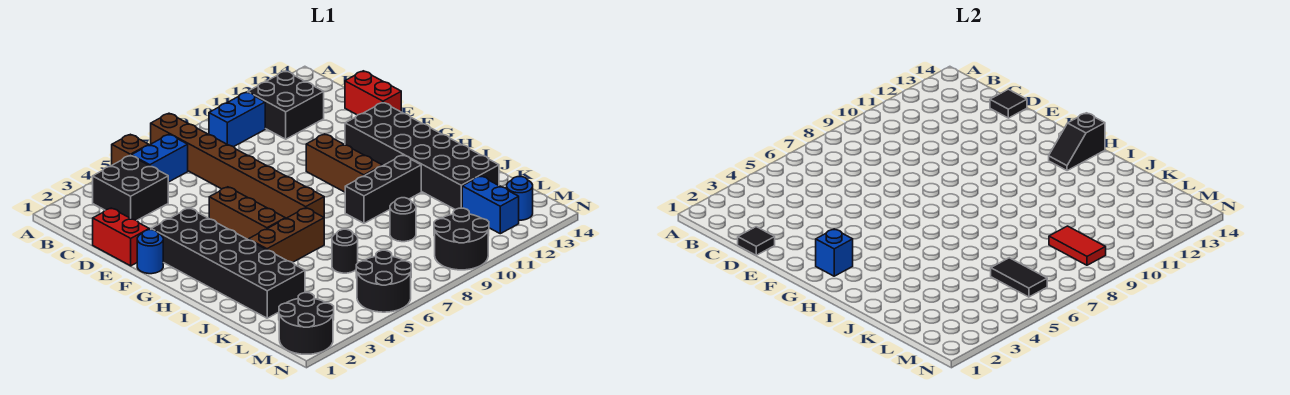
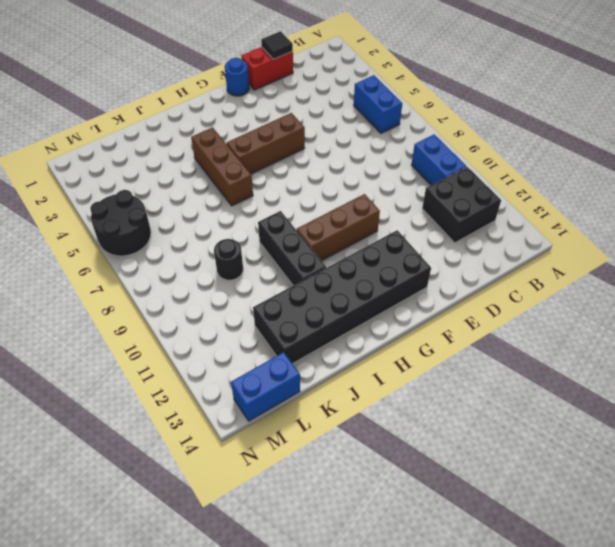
blue brick L14:M14 level 1 -> blue brick L12:M12 level 1
none -> brown brick A5 level 1
none -> brown brick A7:H7 level 1
none -> black brick B3:C4 level 1

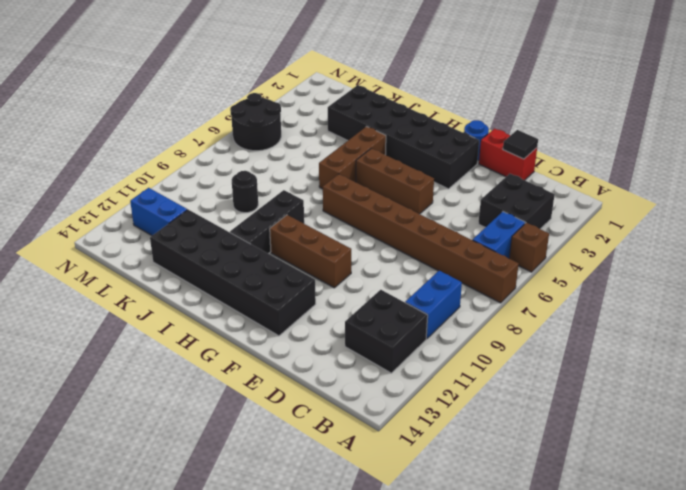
none -> red brick D14:E14 level 1
none -> black round brick K6 level 1
none -> black round brick M1:N2 level 1

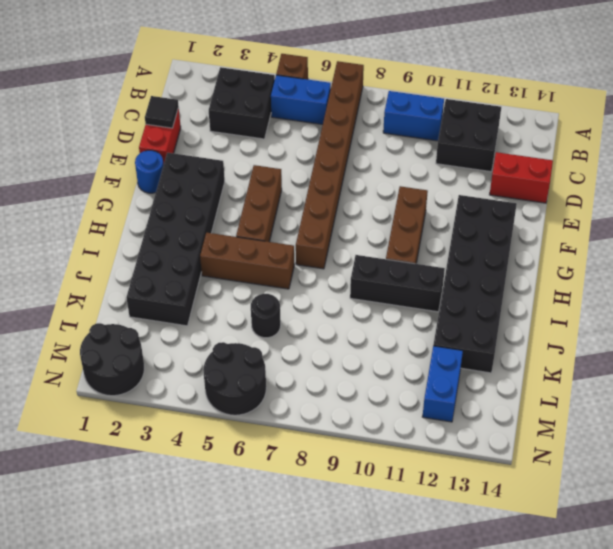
red brick D13:D14 level 1 -> red brick D14:E14 level 1
none -> black round brick K9 level 1
none -> black round brick M9:N10 level 1
none -> blue round brick M13 level 1

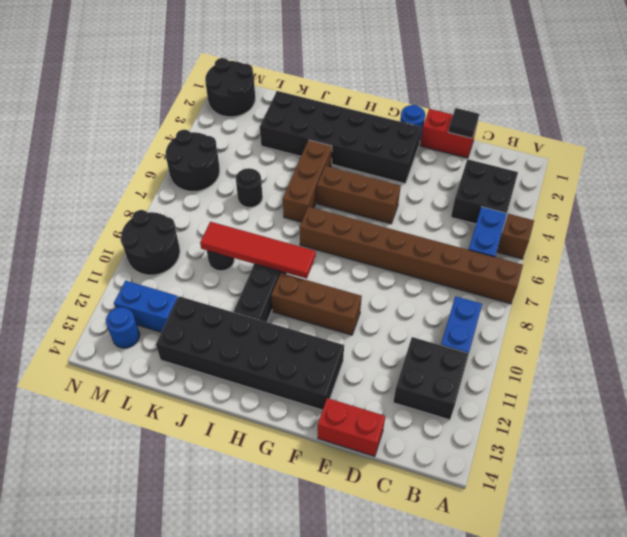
red tile H9:K9 level 2 -> none
none -> black tile D14 level 2
none -> blue brick G2 level 2
none -> black slope H13:H14 level 2 top 14

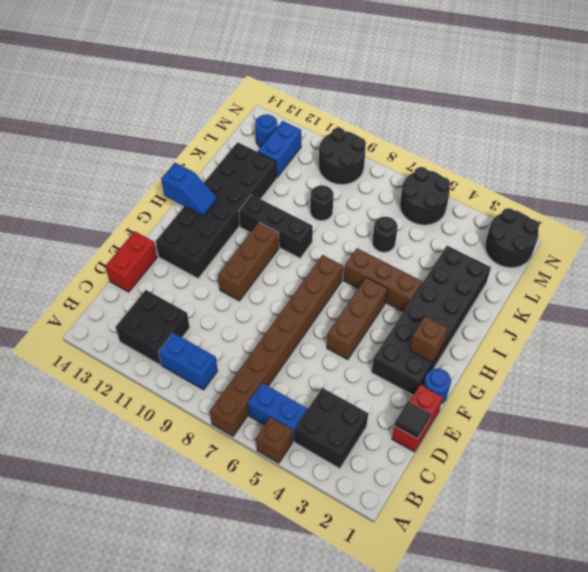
brown brick G2 level 2 -> blue brick G2 level 2
blue slope H13:H14 level 2 top 14 -> black slope H13:H14 level 2 top 14
none -> black tile D14 level 2
none -> black tile L6:M6 level 2
none -> red tile L9:M9 level 2

